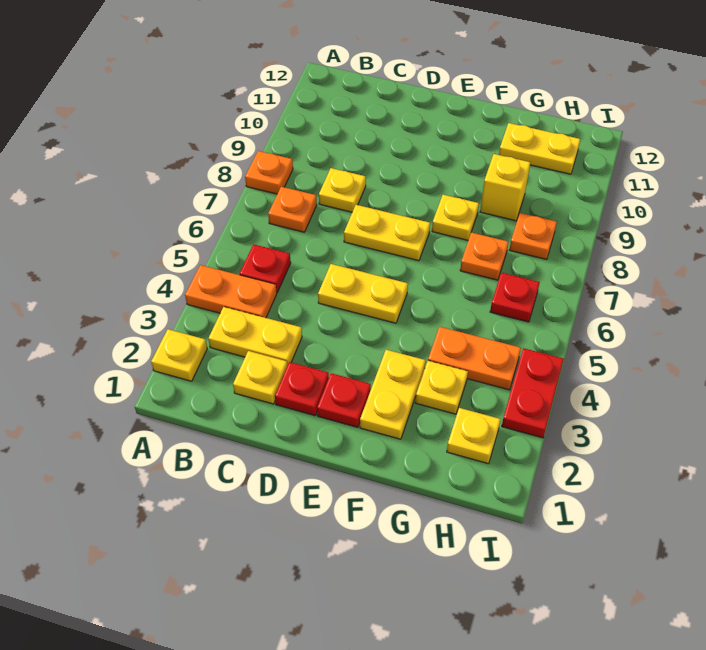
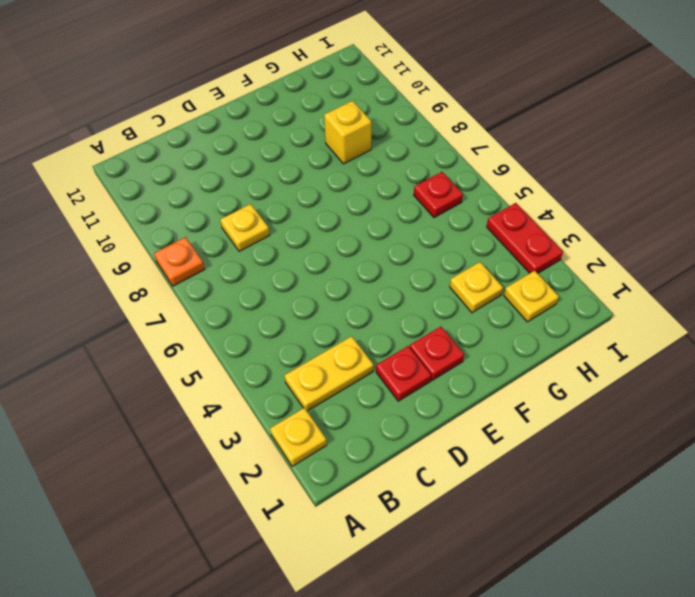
none -> orange plate A4:B4 level 1
none -> red plate B5 level 1
none -> orange plate B7 level 1

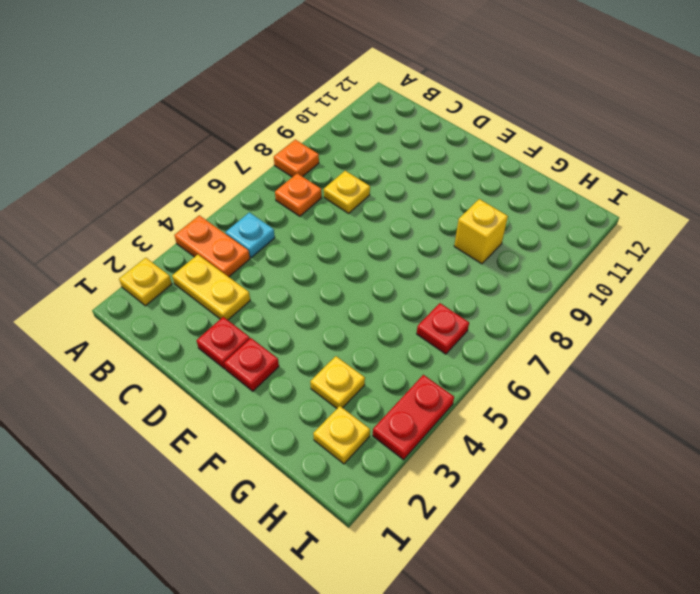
cyan plate B5 level 1 -> red plate B5 level 1
none -> yellow plate C2 level 1
none -> yellow plate D5:E5 level 1
none -> yellow plate D7:E7 level 1

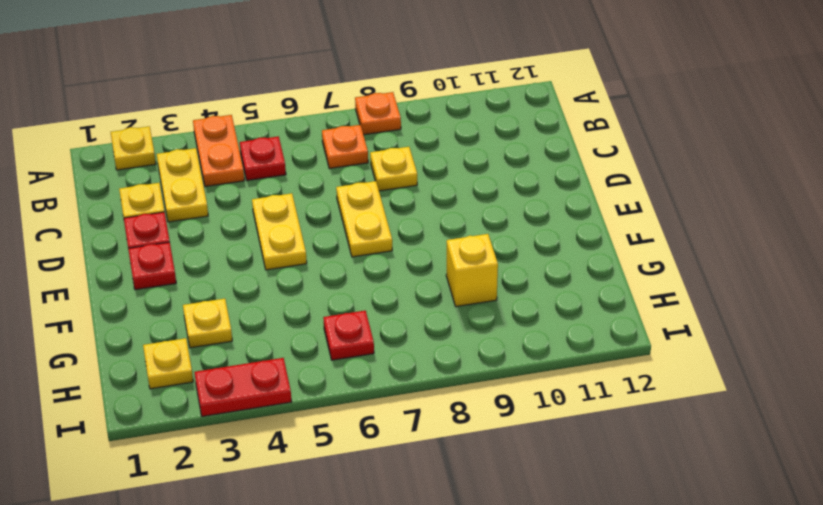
none -> yellow plate F2:F3 level 1
none -> yellow plate F8 level 1
none -> orange plate G4:H4 level 1

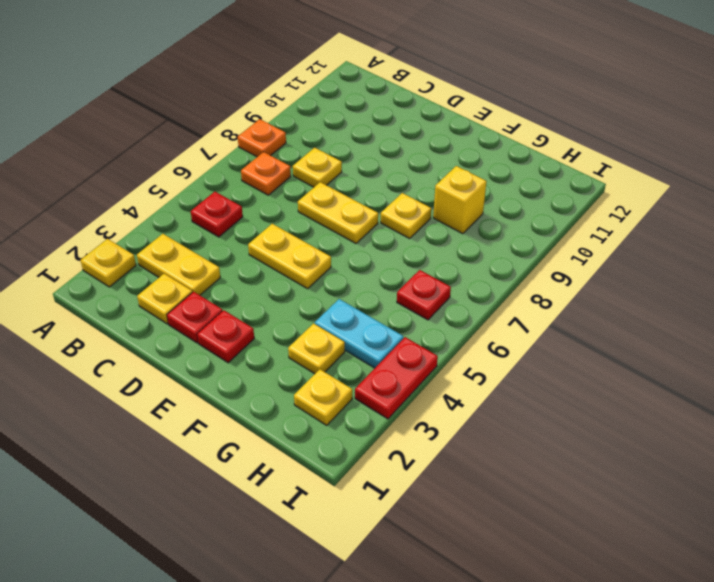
cyan plate G4:H4 level 1 -> orange plate G4:H4 level 1
none -> orange plate A4:B4 level 1
none -> yellow plate F2:F3 level 1
none -> orange plate G7 level 1

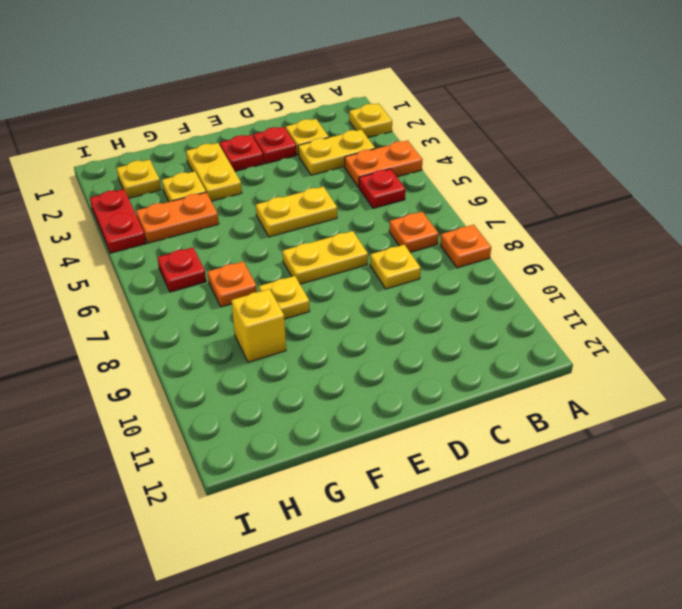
none -> yellow plate G11:H11 level 1
none -> orange plate H8 level 1

